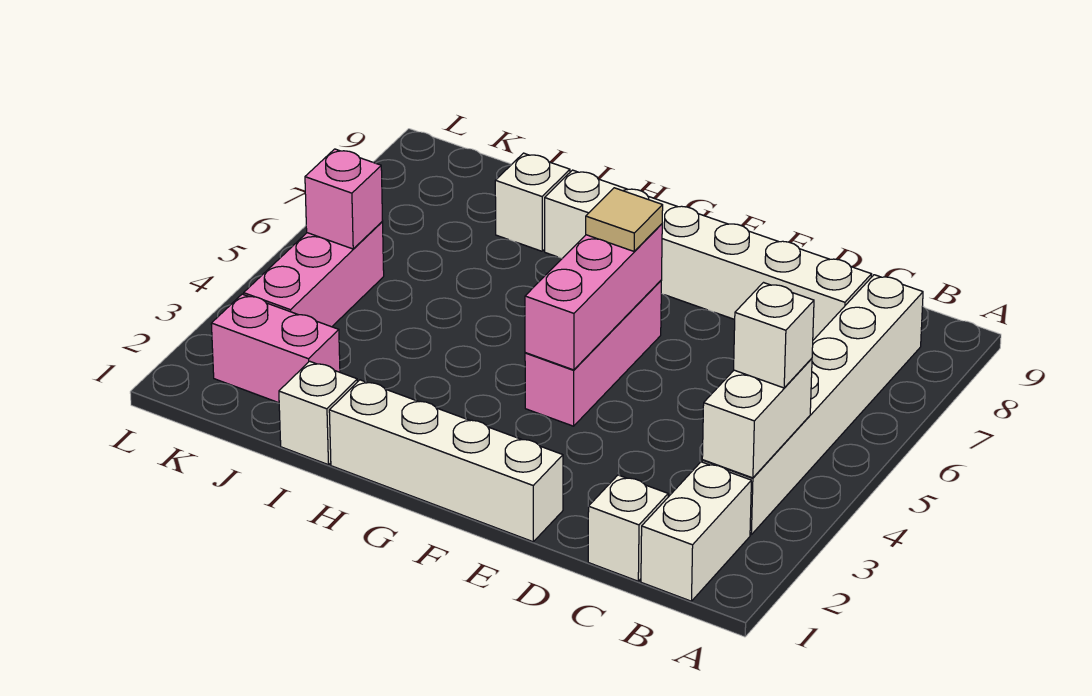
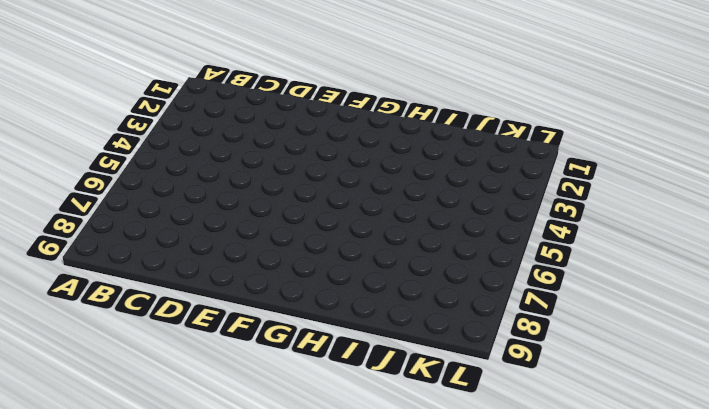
none -> white brick B1:B2 level 1
none -> white brick B3:B8 level 1
none -> white brick C1 level 1

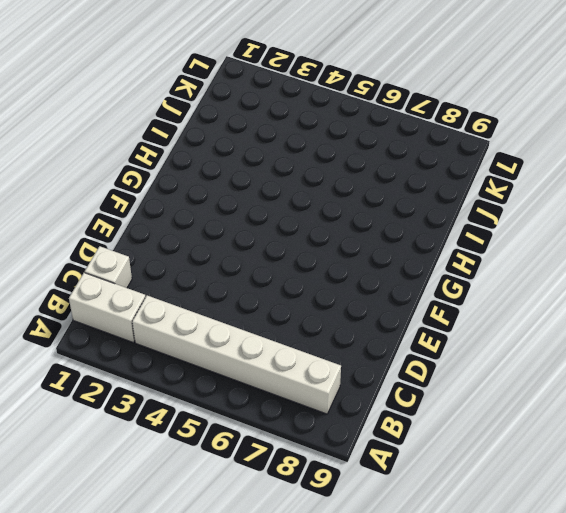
none -> white brick C8:H8 level 1
none -> white brick E1:H1 level 1
none -> pink brick F4:F6 level 1

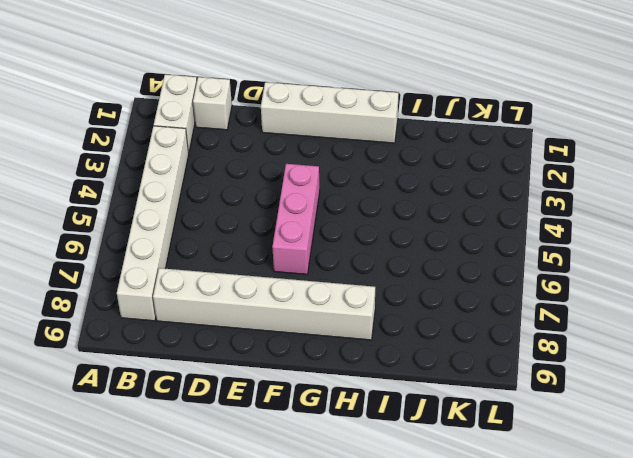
none -> white brick I1 level 1
none -> white brick I8 level 1
none -> pink brick J2:K2 level 1

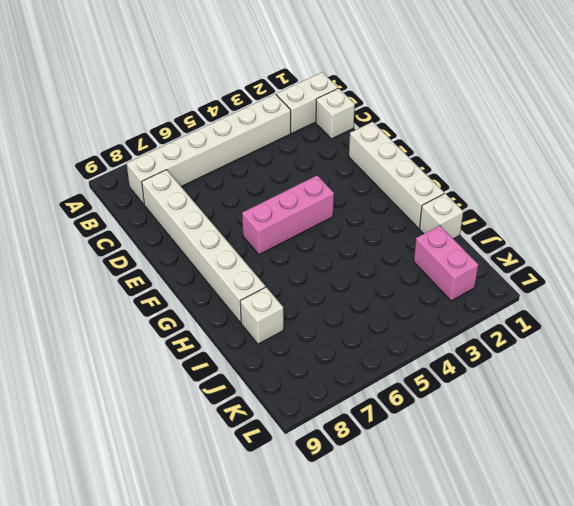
none -> pink brick K3:K5 level 1
none -> white brick B3:B4 level 2
none -> pink brick F4:F6 level 2

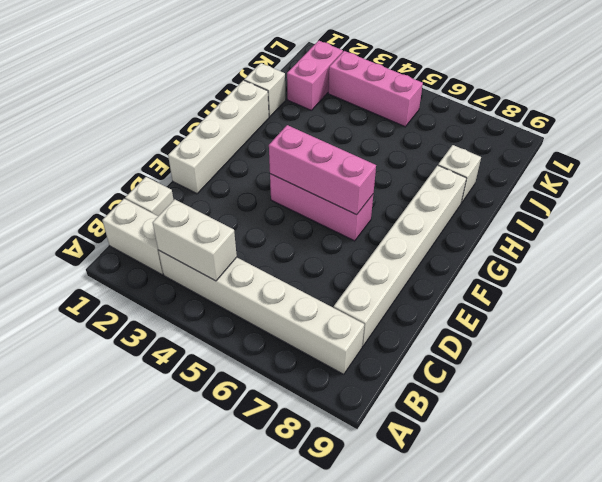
none -> pink brick K5 level 2
none -> white brick B4 level 3
none -> tan tile F6 level 3

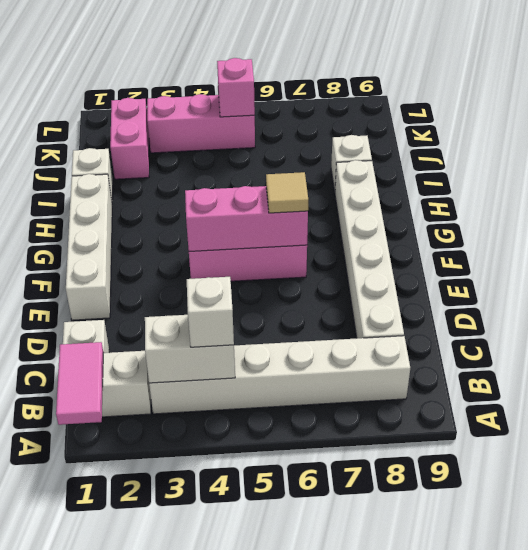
pink tile A1:B1 level 2 -> none

